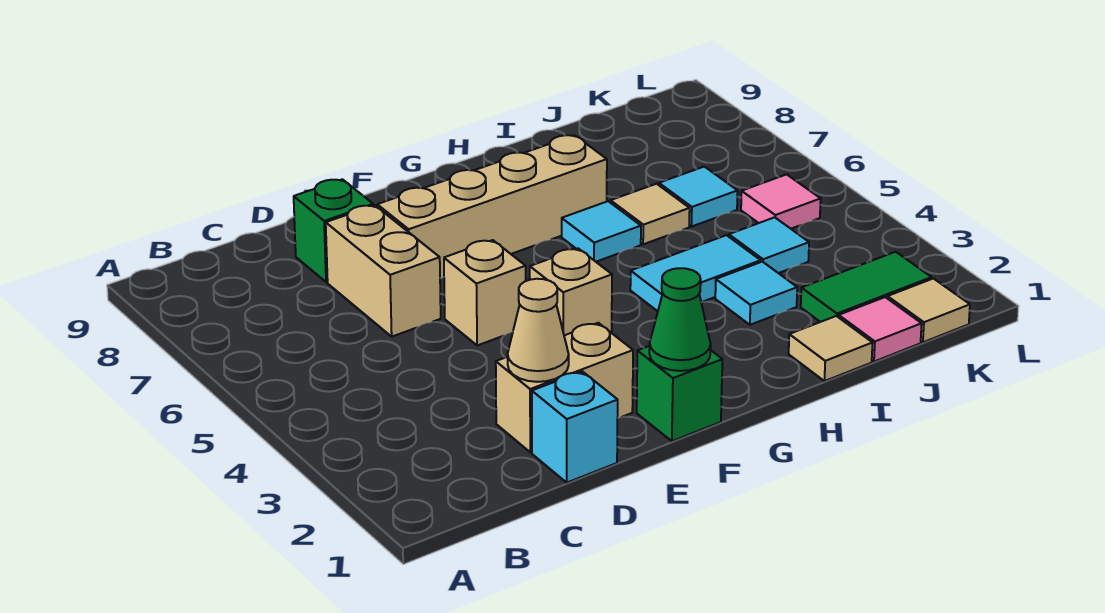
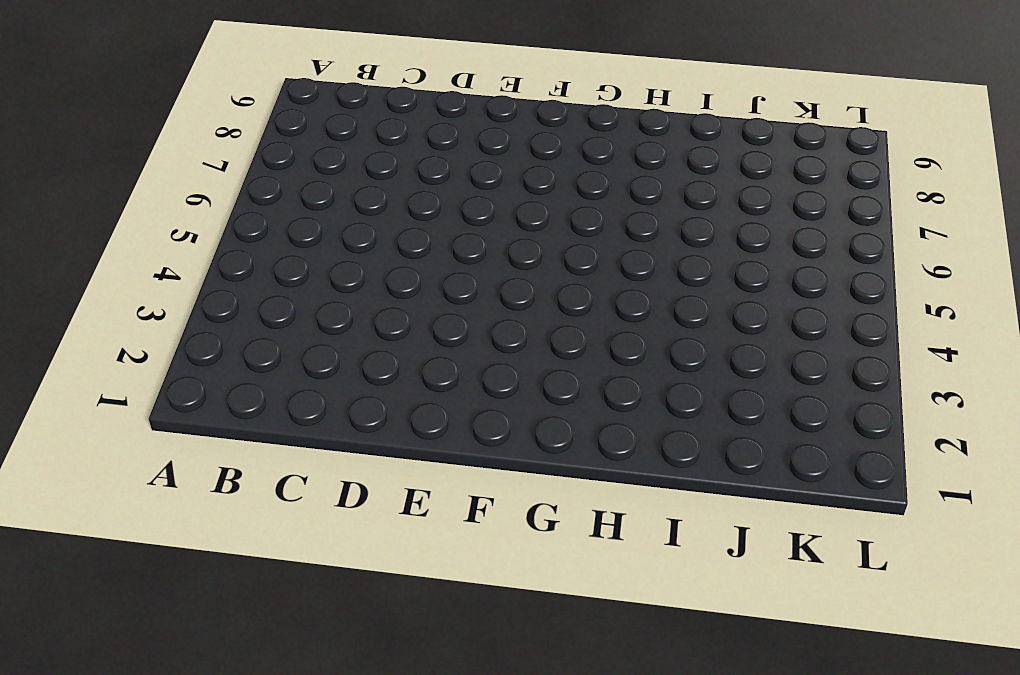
none -> cyan brick D1 level 1
none -> tan brick D2:E2 level 1
none -> tan brick D6:D7 level 1

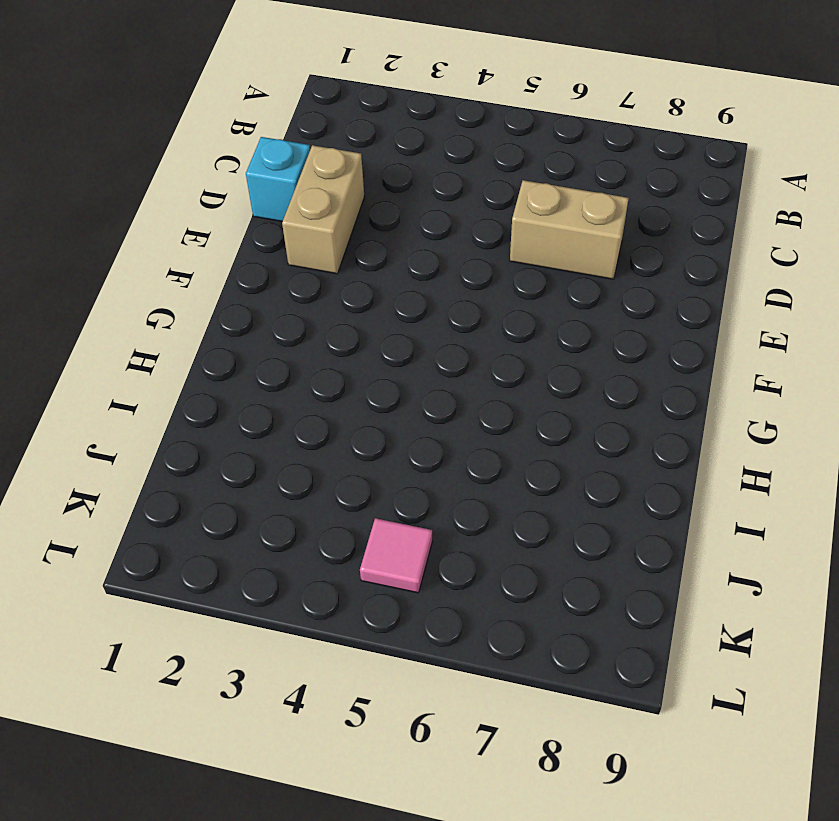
none -> green brick D8 level 1
none -> tan brick E5 level 1
none -> tan brick E7:H7 level 1

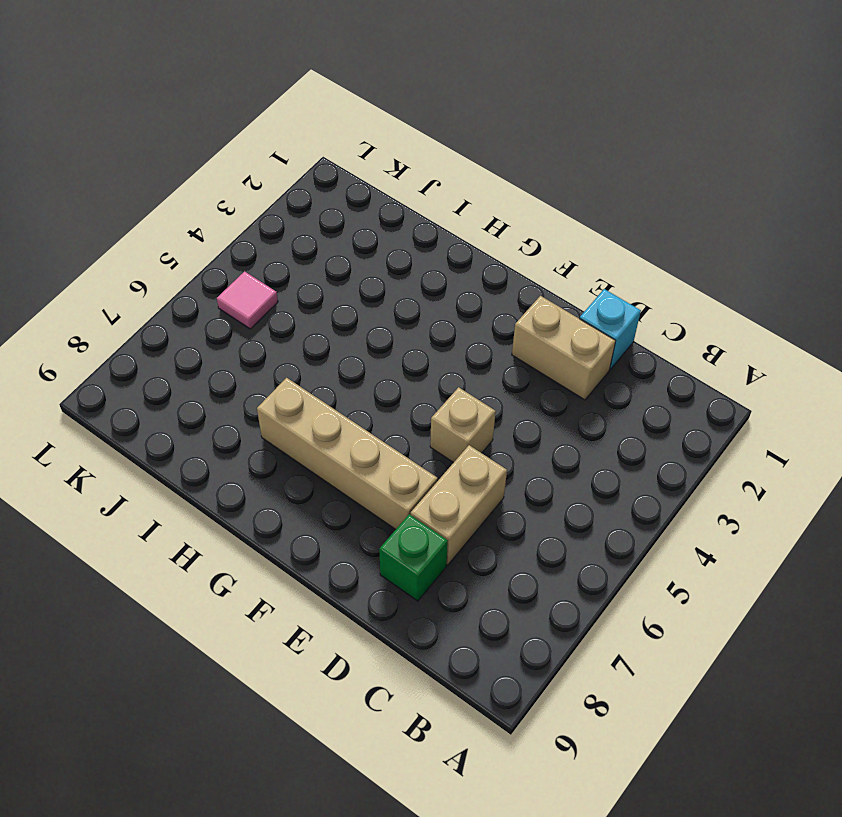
none -> green brick F1 level 1
none -> tan brick F4 level 1
none -> cyan tile H4:I4 level 1

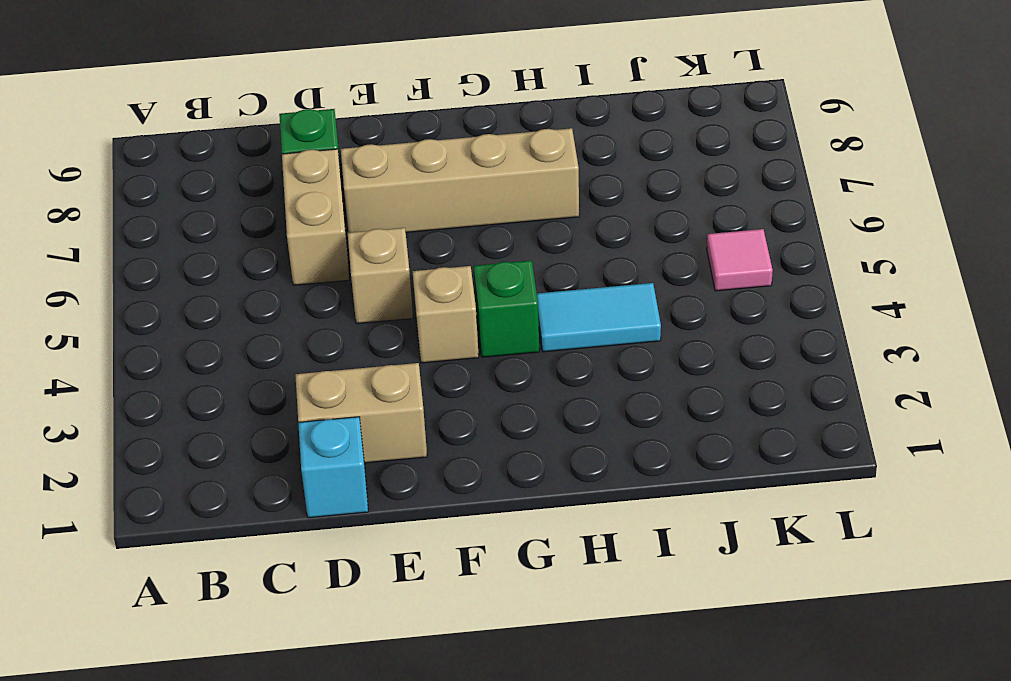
green brick G4 level 1 -> green brick F1 level 1
none -> cyan tile H6 level 1
none -> tan tile I1 level 1
none -> cyan tile I3 level 1

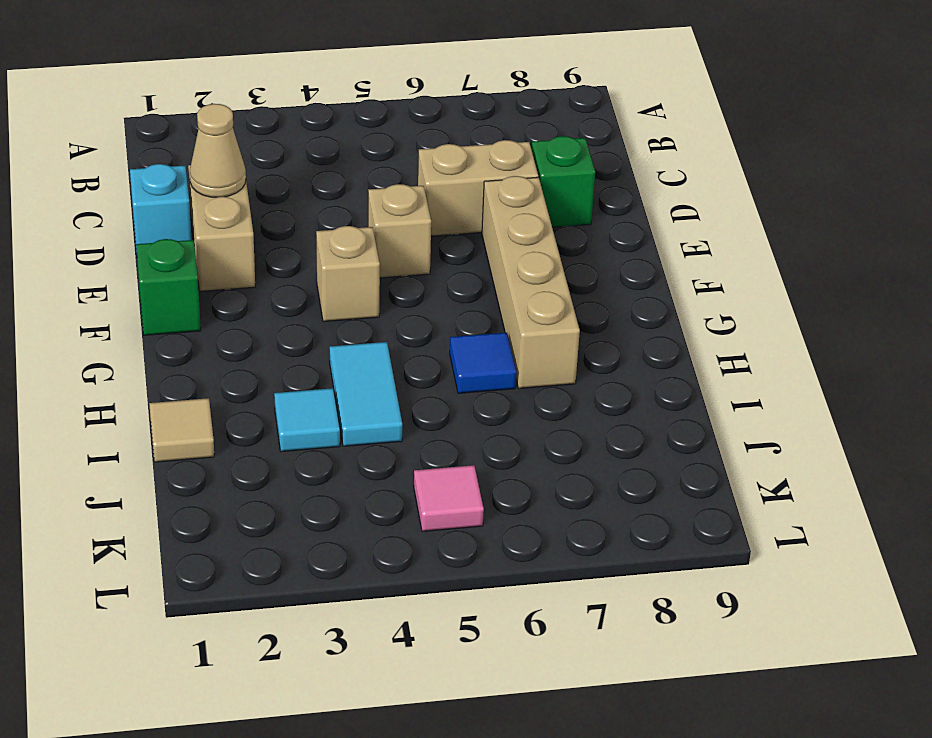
blue tile H6 level 1 -> cyan tile H6 level 1
none -> tan tile I6 level 1
none -> pink tile J1 level 1
none -> green tile J2:K2 level 1

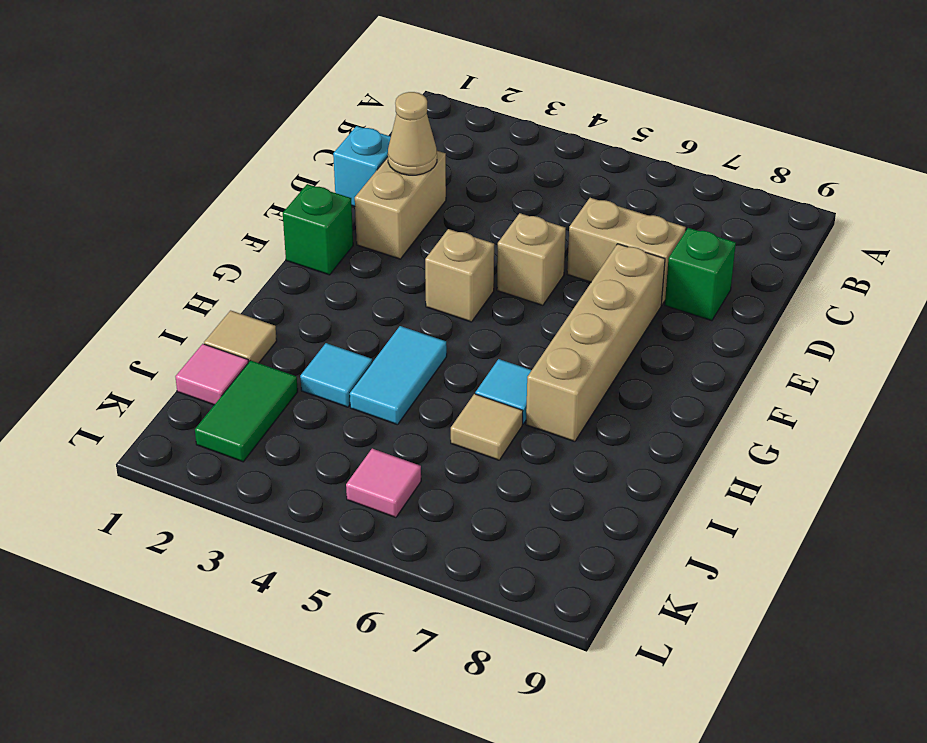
none -> cyan tile J4 level 1
none -> cyan tile J6 level 1
none -> tan tile K1 level 1

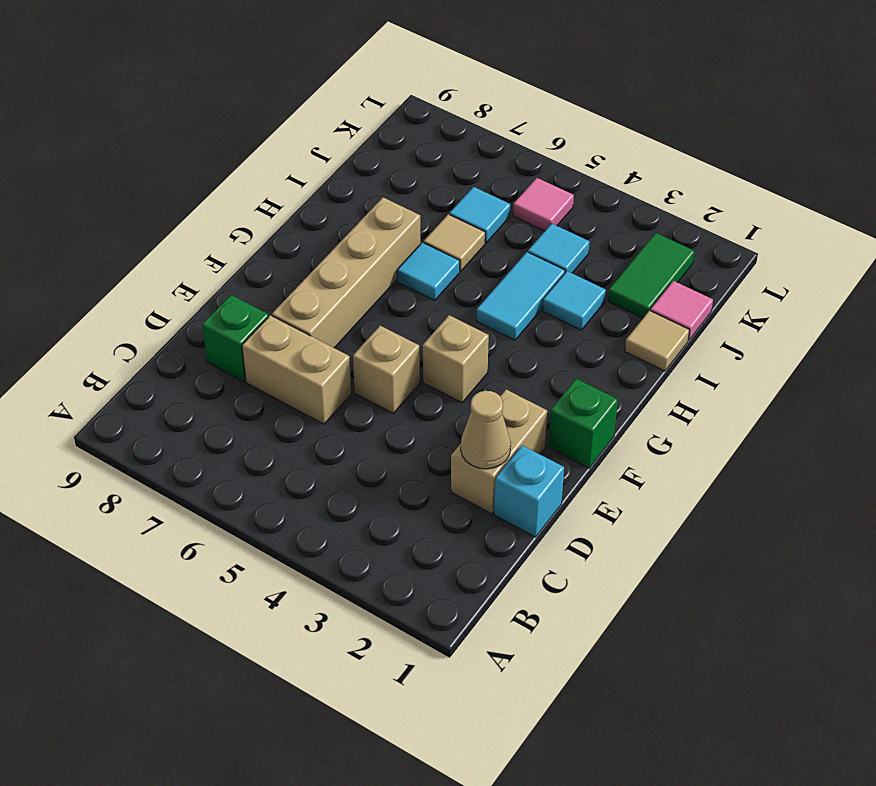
none -> tan tile K1 level 1
none -> green cone F1 level 2

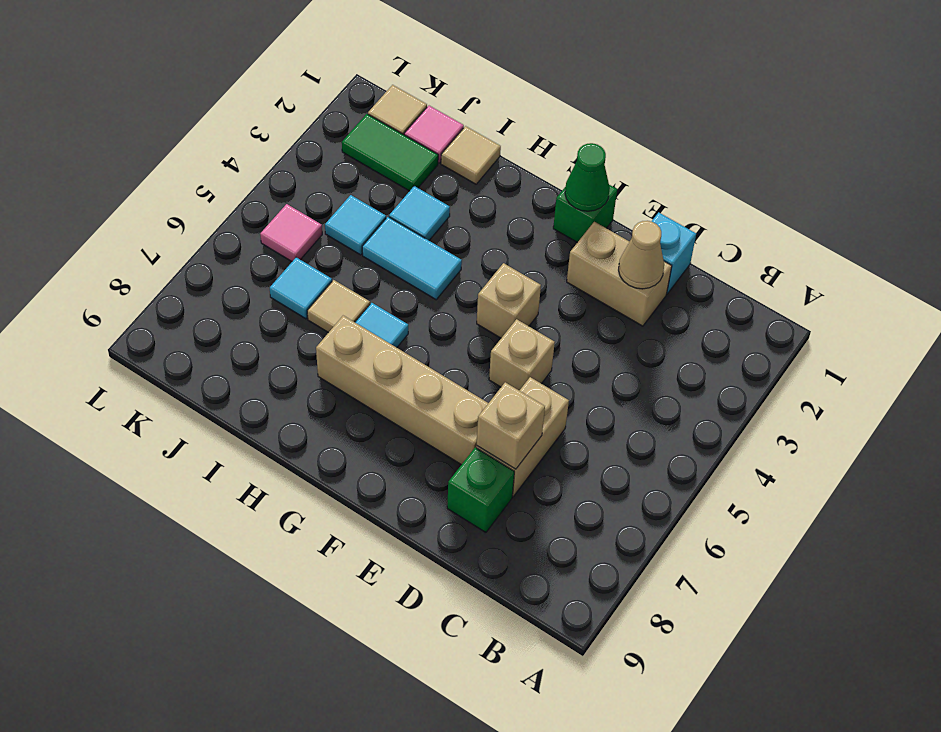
tan brick D7 level 2 -> none

